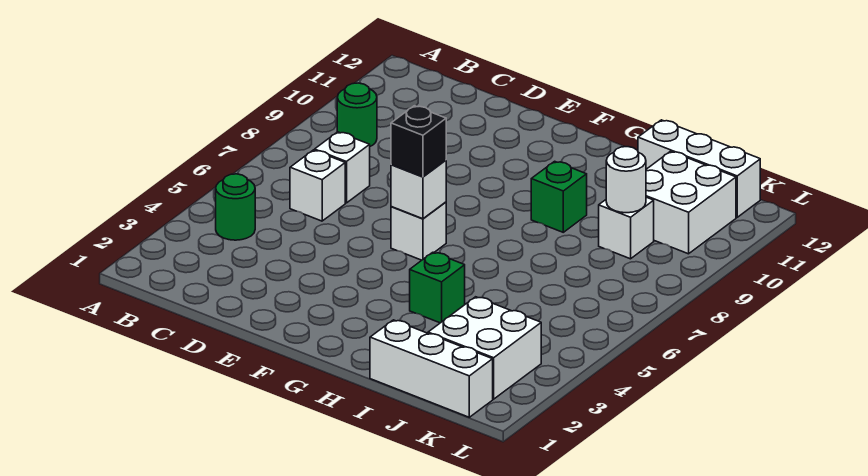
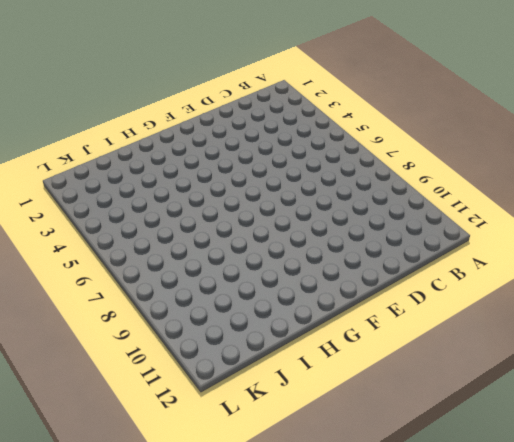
none -> green round brick B4 level 1
none -> green round brick B9 level 1
none -> white brick C6 level 1

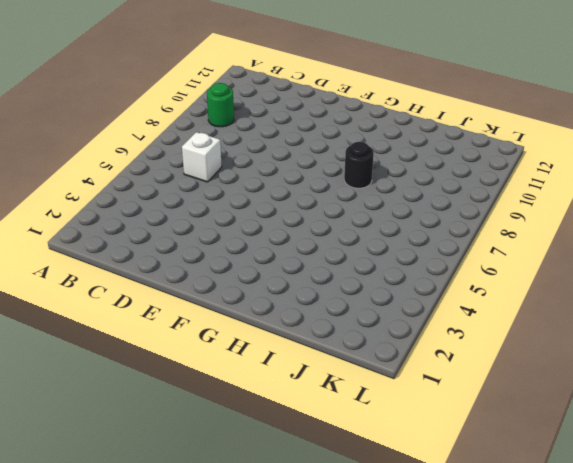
black round brick H8 level 1 -> none
none -> green round brick B4 level 1
none -> white brick C7 level 1
none -> white brick F6 level 1

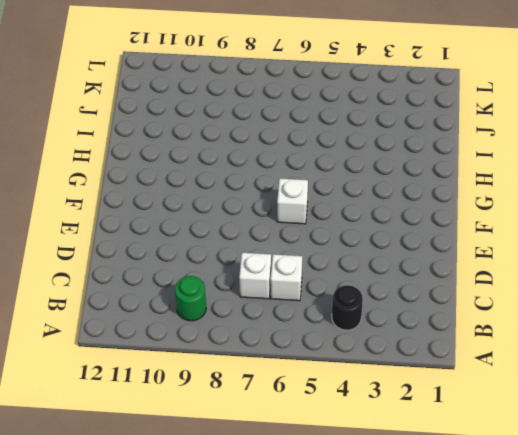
black round brick B4 level 1 -> green round brick B4 level 1
none -> green brick H4 level 1
none -> green brick H9 level 1
none -> white brick I1:K1 level 1

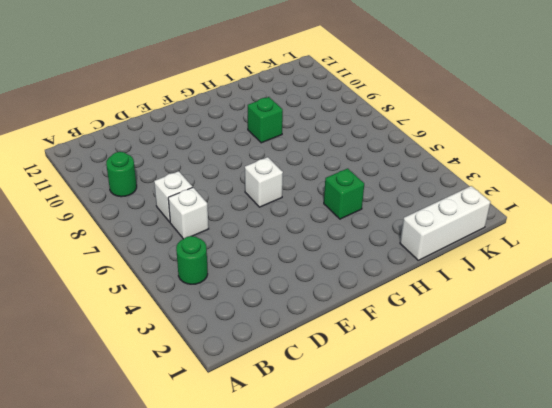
none -> white brick I12:K12 level 1
none -> white brick J2:K3 level 1
none -> white brick J9 level 1

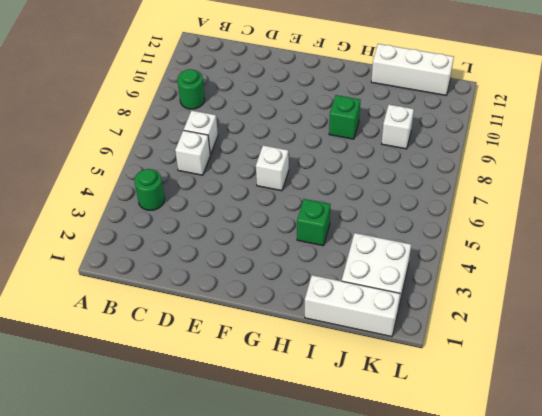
none -> white brick J10:K11 level 1
none -> white brick F6 level 2
none -> white round brick J9 level 2

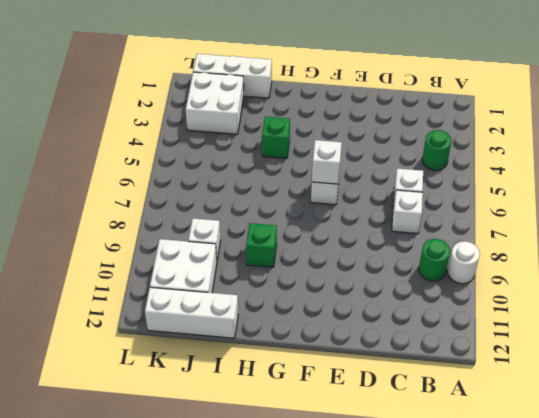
white round brick A9 level 1 -> white round brick J9 level 2
none -> black brick F6 level 3

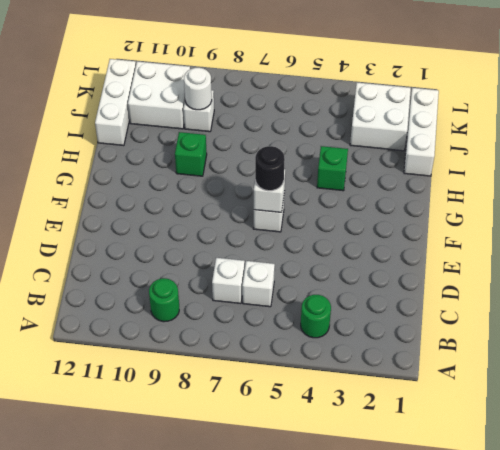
black round brick F6 level 3 -> black brick F6 level 3

